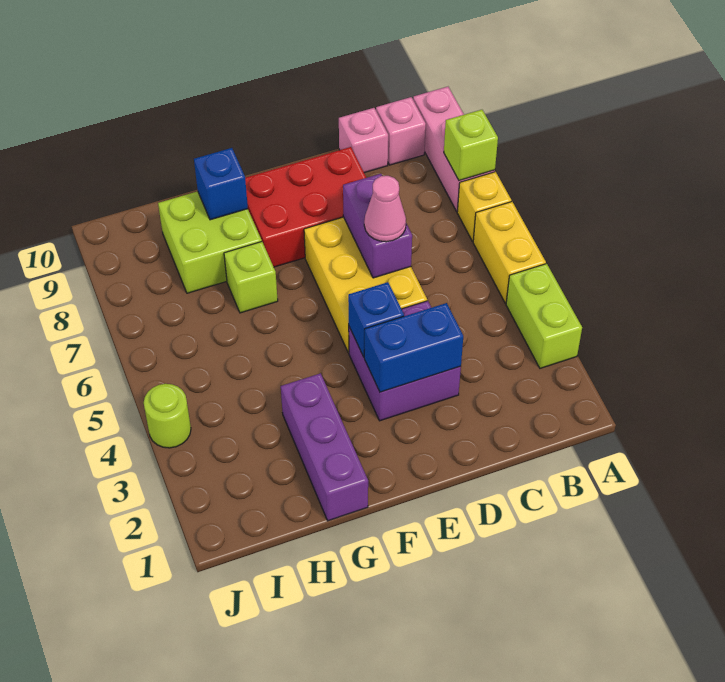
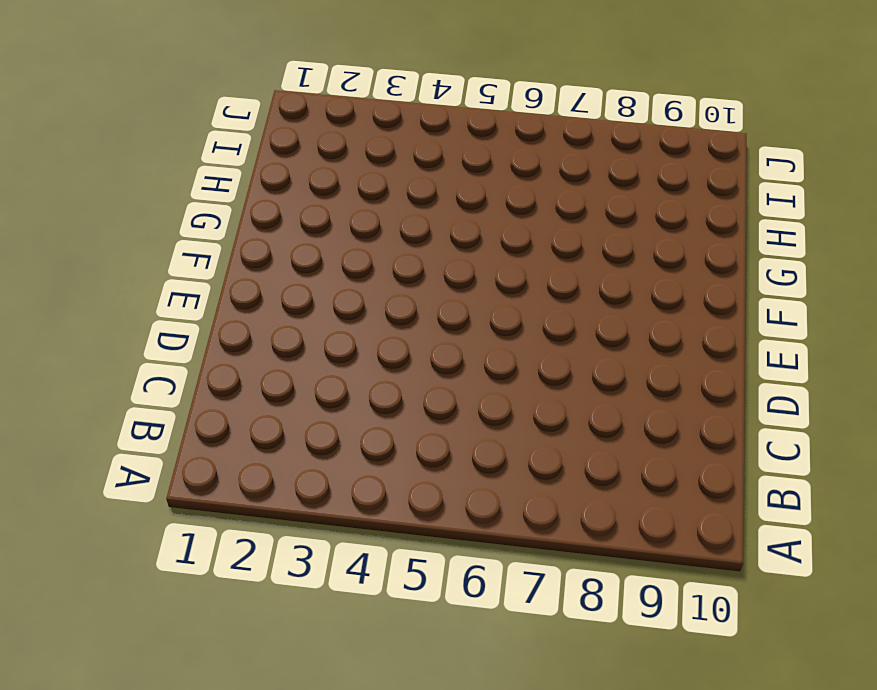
none -> lime brick A3:A4 level 1
none -> yellow brick A5:A6 level 1
none -> yellow brick A7 level 1

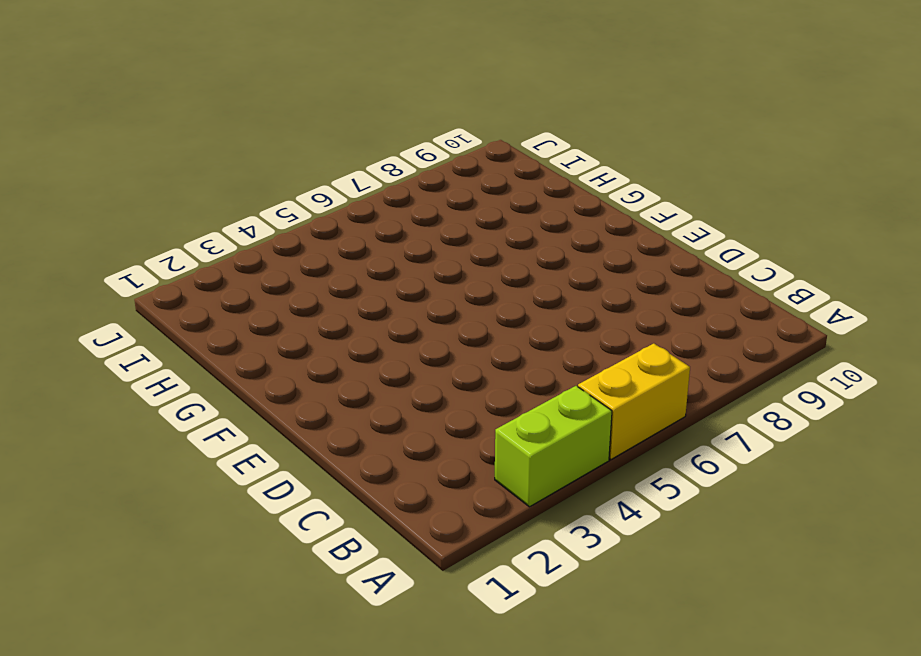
none -> yellow brick A7 level 1
none -> pink brick A8:A10 level 1
none -> pink brick B10 level 1

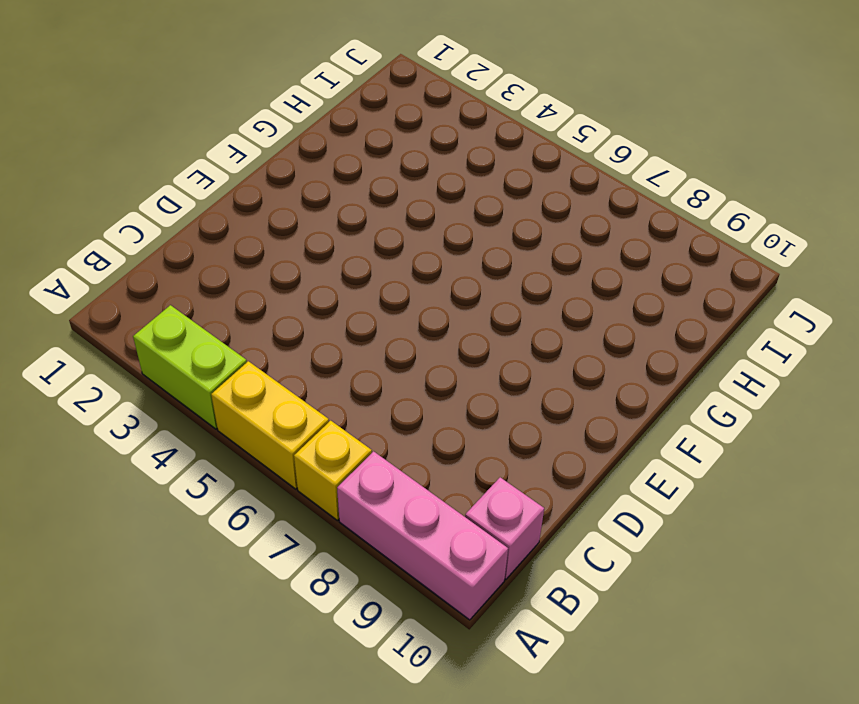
none -> pink brick C10 level 1
none -> purple brick D3:E4 level 1
none -> yellow brick D5:E7 level 1

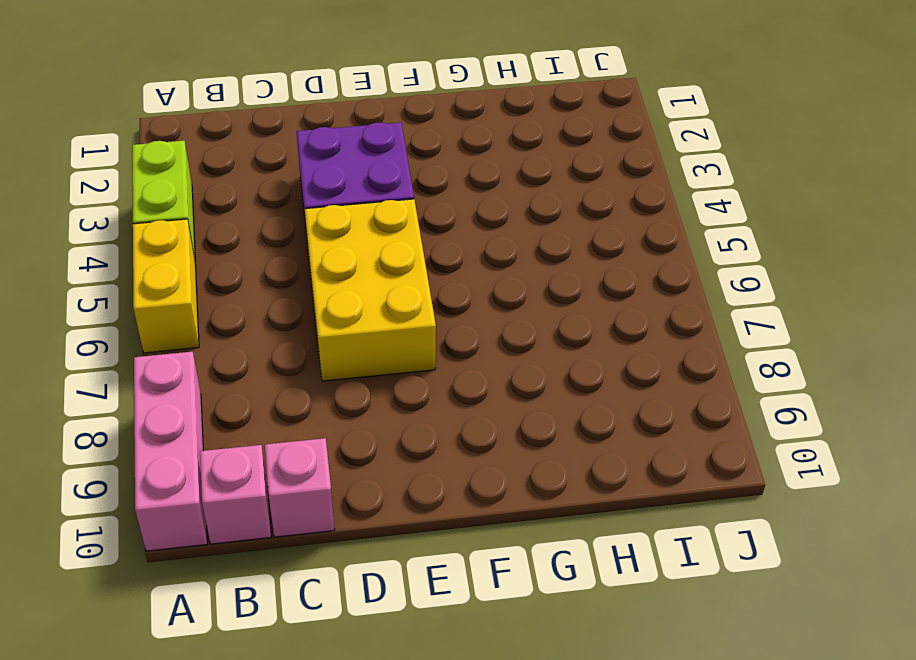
none -> yellow brick A7 level 1
none -> red brick D8:F9 level 1
none -> purple brick G1:G3 level 1

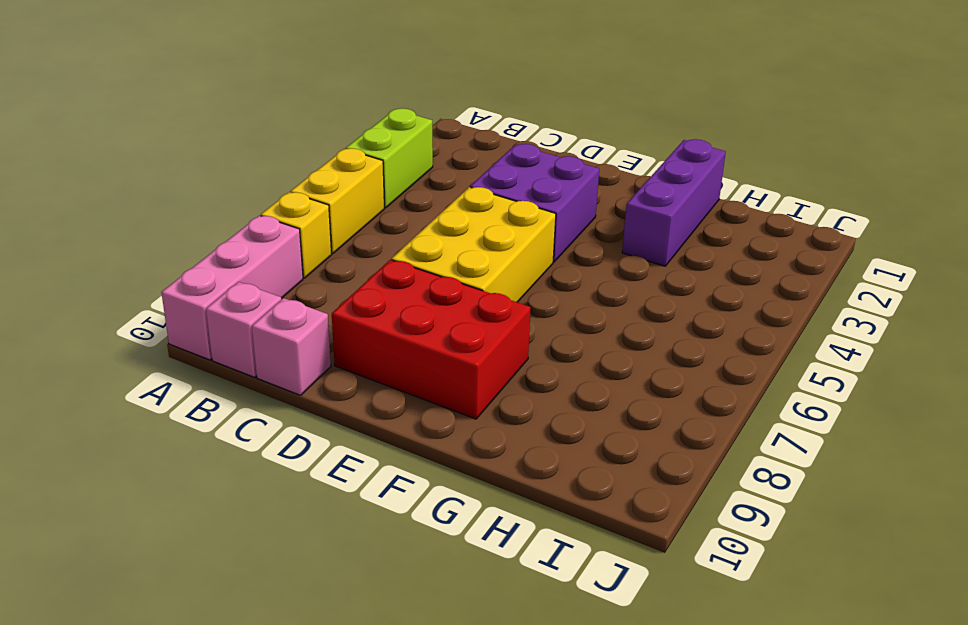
none -> lime brick G7 level 1
none -> lime brick G8:H9 level 1
none -> lime round brick J4 level 1

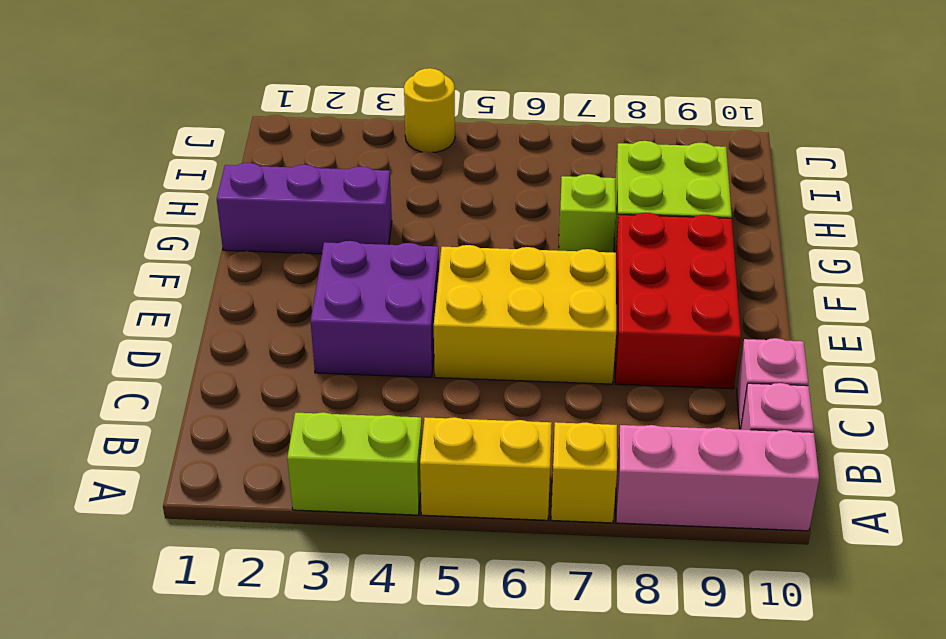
yellow round brick J4 level 1 -> lime round brick J4 level 1
none -> lime brick A8 level 2
none -> blue brick D3:E3 level 2
none -> purple brick D6:D7 level 2

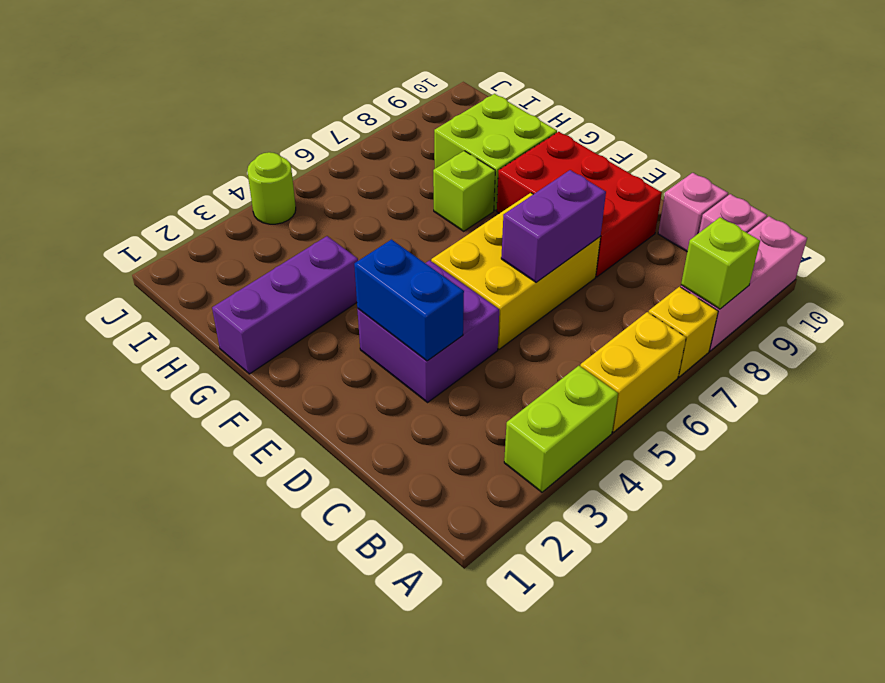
none -> blue brick E4 level 2
none -> blue brick G9 level 2
none -> pink cone D6 level 3

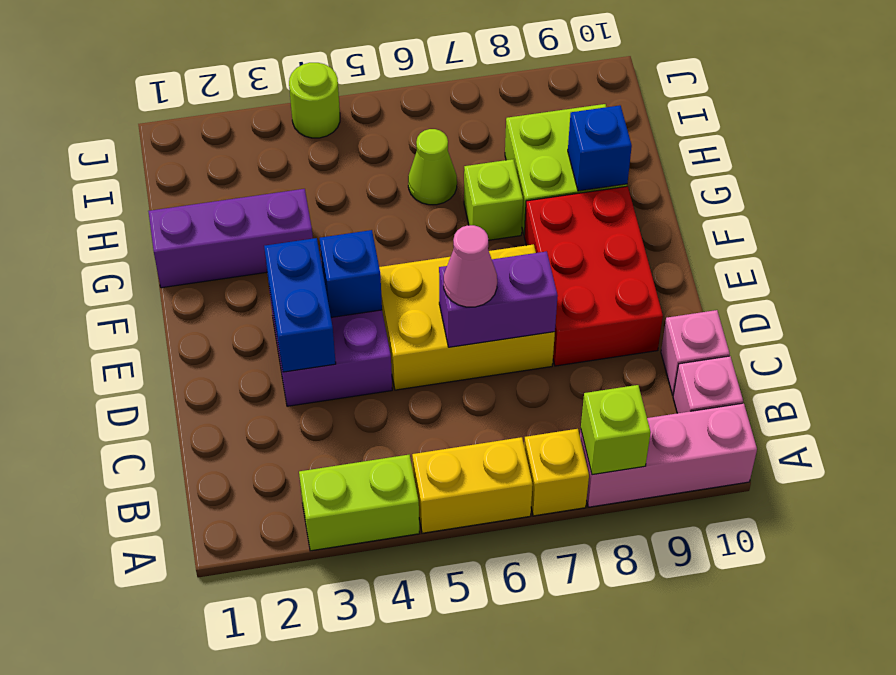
lime cone H6 level 1 -> none

